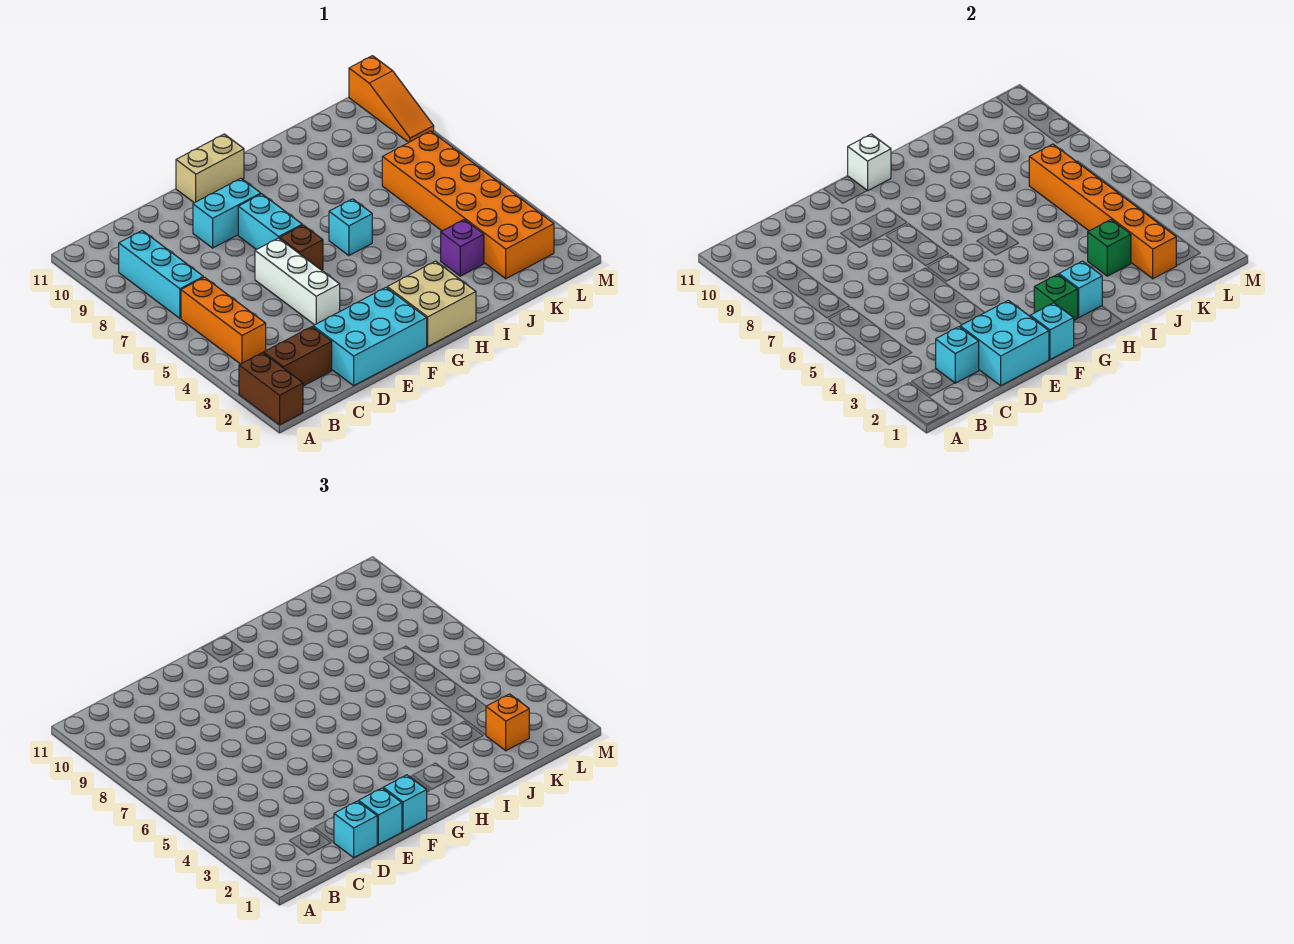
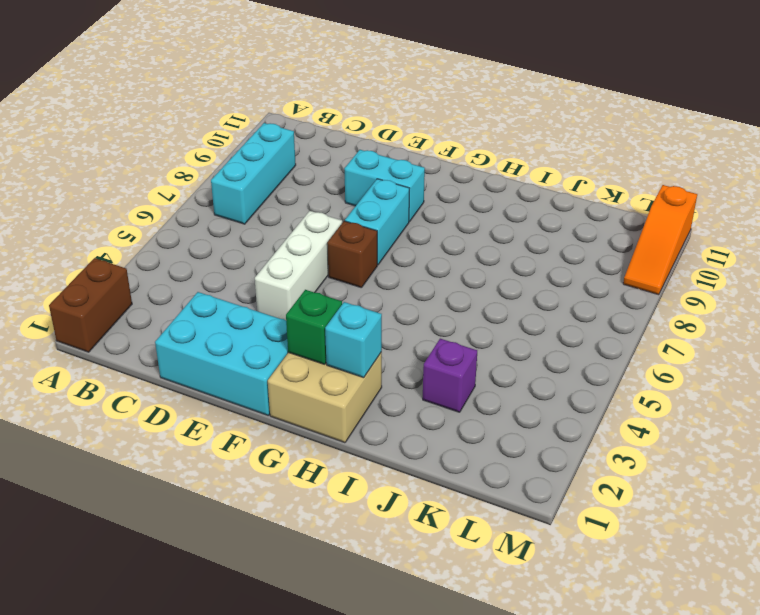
none -> brown brick B2:C2 level 1
none -> orange brick B4:B6 level 1
none -> tan brick F11:G11 level 1

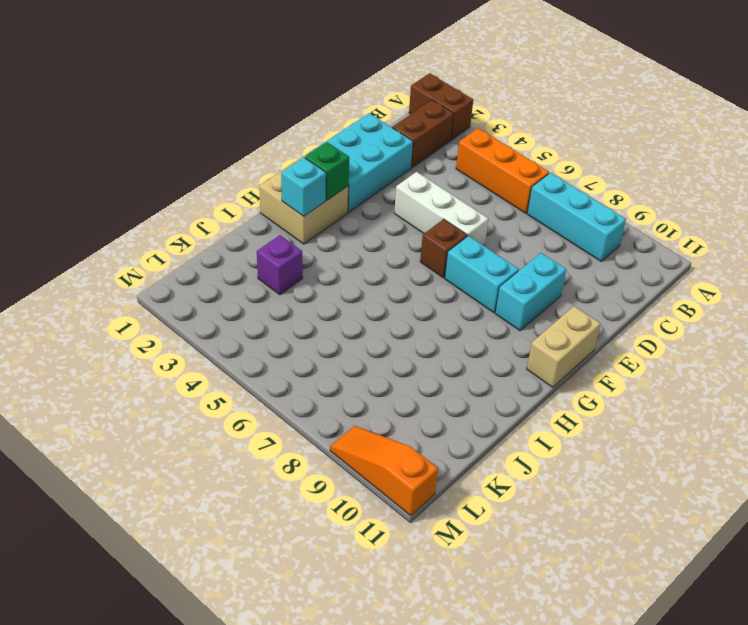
none -> cyan brick H6 level 1
none -> orange brick K2:L7 level 1
none -> cyan brick C2 level 2

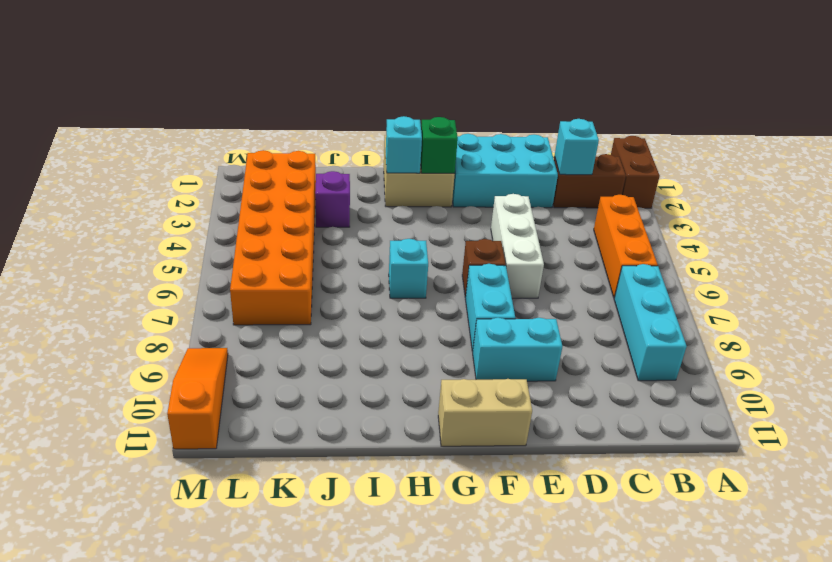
none -> cyan brick D1:E2 level 2
none -> cyan brick F1 level 2
none -> white brick G11 level 2

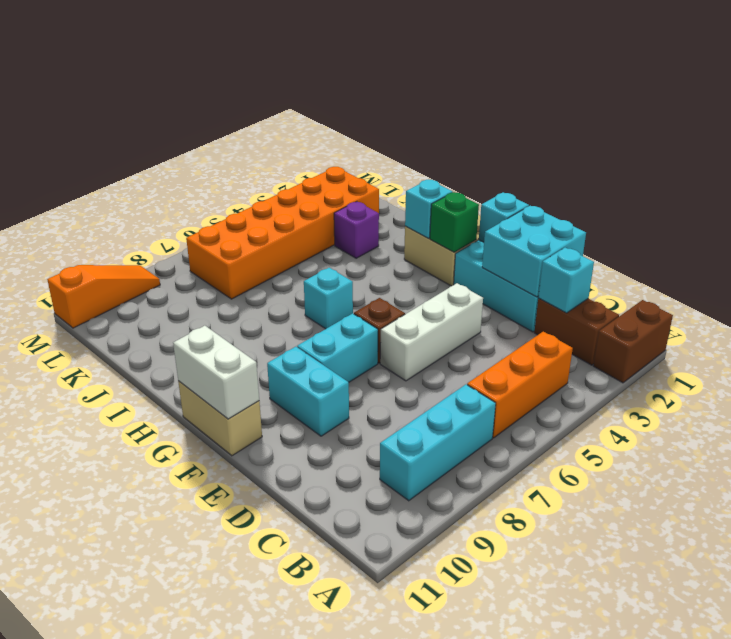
white brick F11:G11 level 2 -> white brick G11 level 2
none -> green brick J3 level 2
none -> orange brick K2:K7 level 2
none -> cyan brick D1 level 3

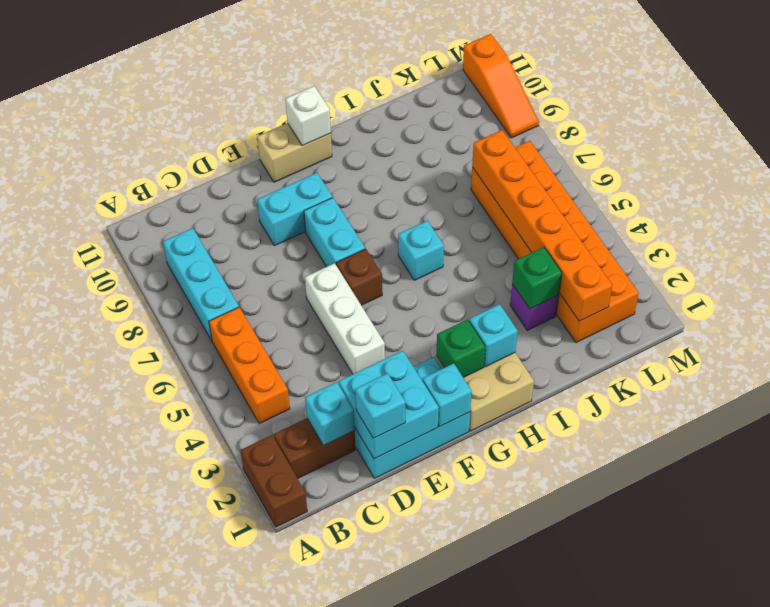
none -> cyan brick E1 level 3
none -> cyan brick F1 level 3
none -> orange brick K2 level 3

